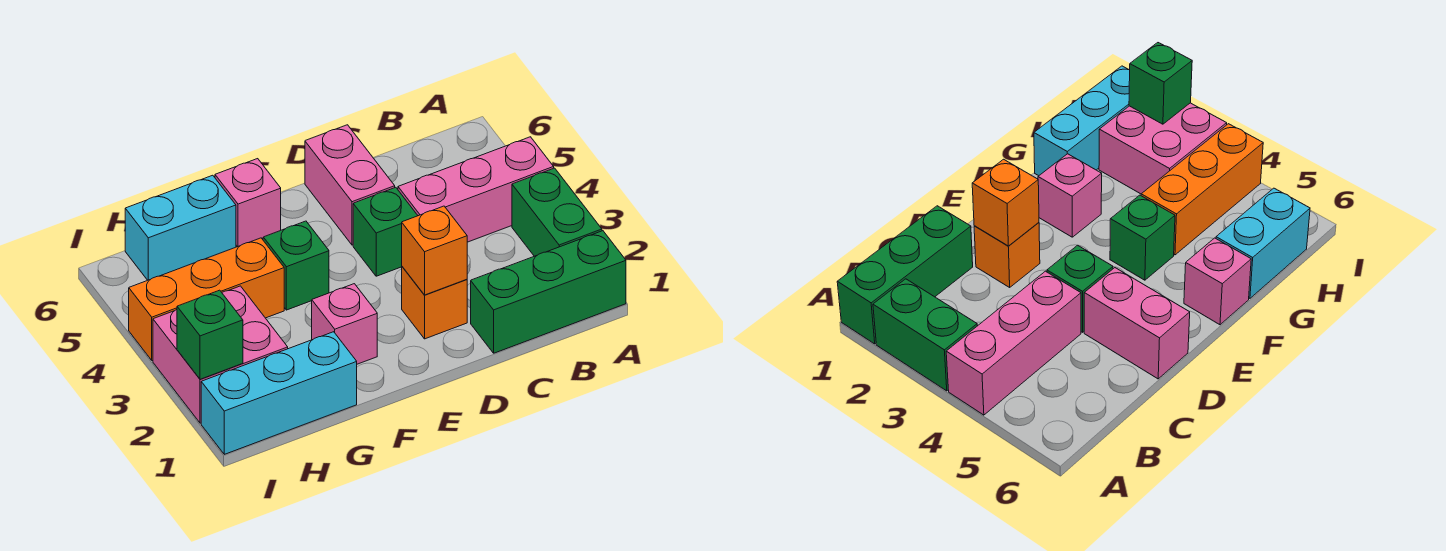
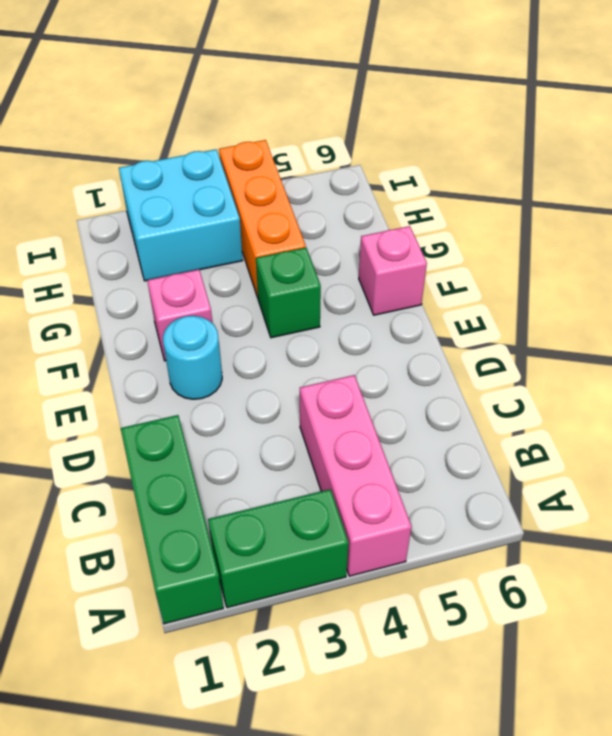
cyan round brick E2 level 1 -> none
cyan brick H2:I3 level 1 -> pink brick H2:I3 level 1
none -> orange brick D2 level 1
none -> green brick D4 level 1
none -> pink brick D5:D6 level 1

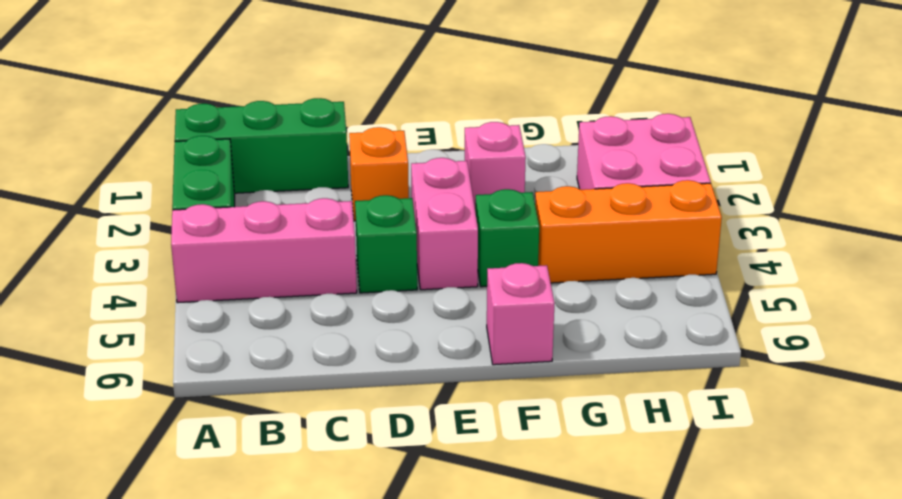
pink brick E3:E4 level 1 -> pink brick D5:D6 level 1
none -> cyan brick G1:I1 level 1
none -> cyan brick G6:H6 level 1
none -> orange brick D2 level 2

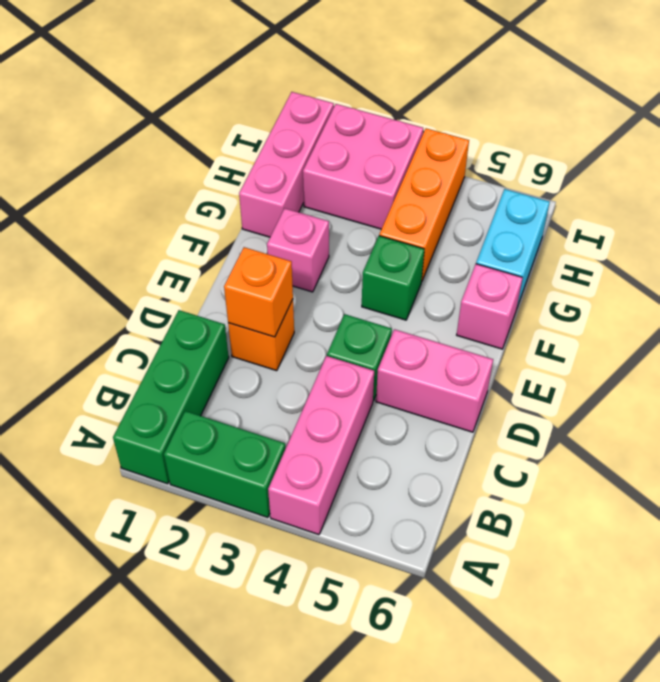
pink brick G1:I1 level 1 -> cyan brick G1:I1 level 1
none -> green brick I2 level 2

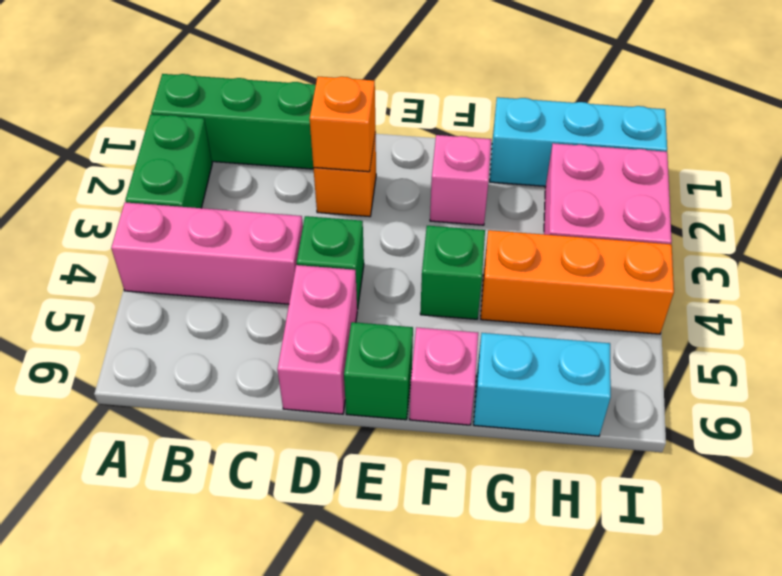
green brick E6 level 1 -> green brick I2 level 2

